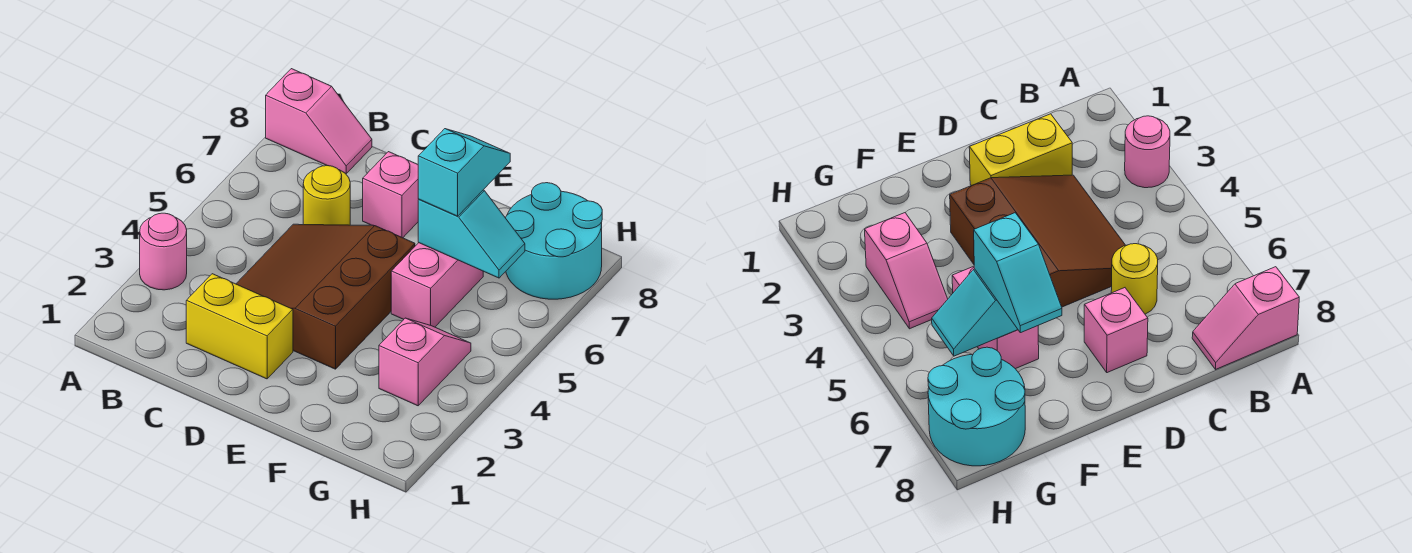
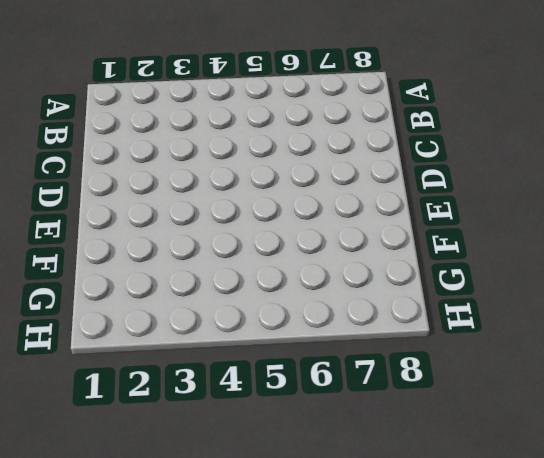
none -> pink round brick A3 level 1
none -> pink slope A8:B8 level 1 top A

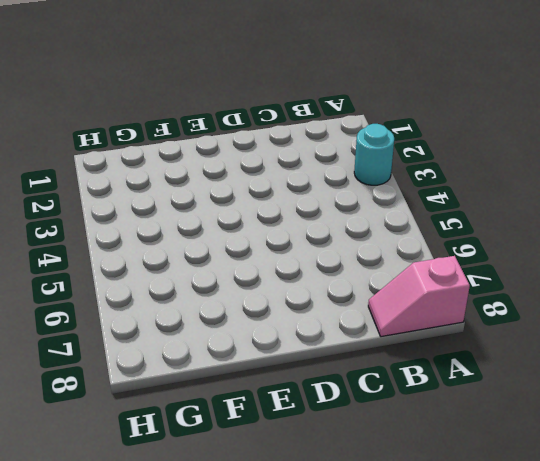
cyan round brick A3 level 1 -> pink round brick A3 level 1
none -> yellow brick C2:D2 level 1
none -> brown slope C3:E5 level 1 top E

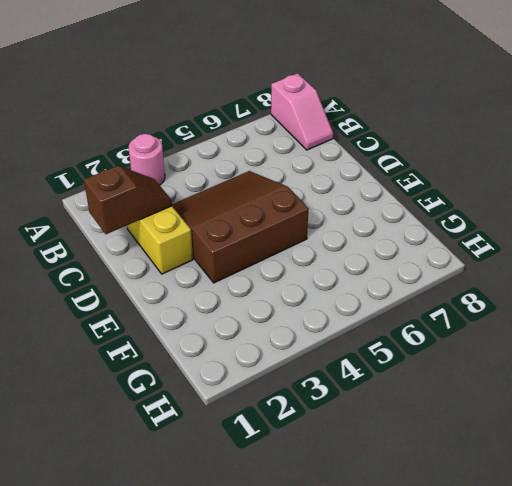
brown slope C1:C2 level 2 top 1 -> none
none -> yellow round brick C6 level 1
none -> pink brick D7 level 1

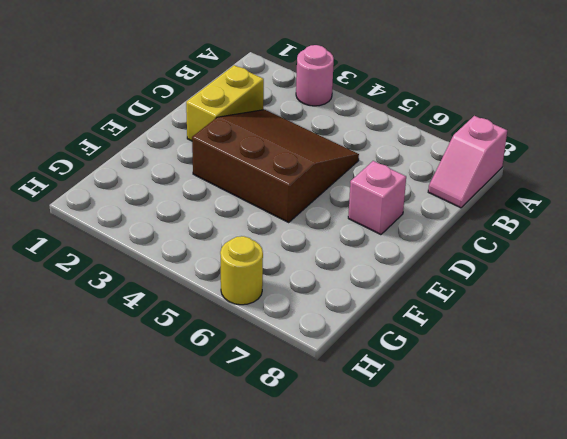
yellow round brick H6 level 1 -> yellow round brick C6 level 1
none -> pink brick F5:F6 level 1
none -> pink slope G3:G4 level 1 top 3

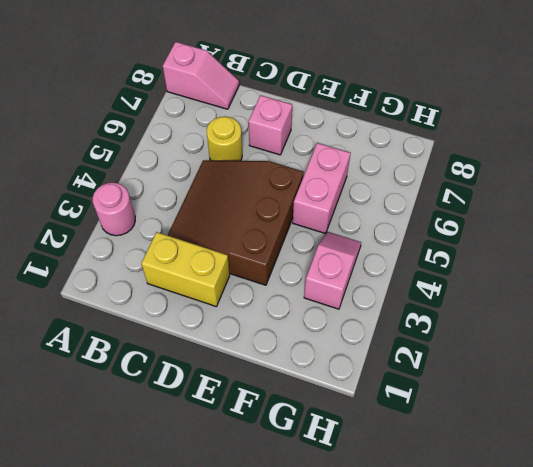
none -> cyan round brick G7:H8 level 1
none -> cyan slope F6:G6 level 2 top F

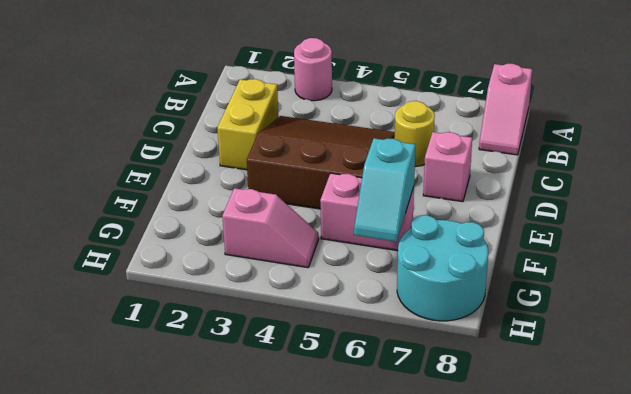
none -> cyan slope F6:F7 level 3 top 6

